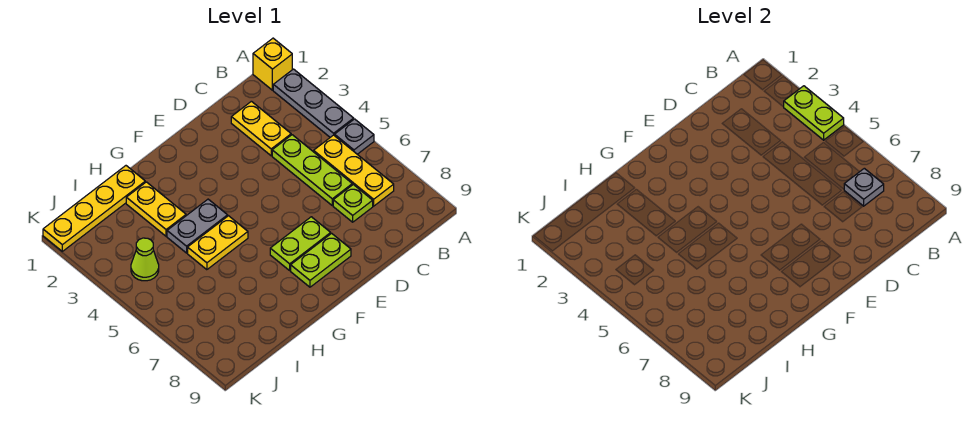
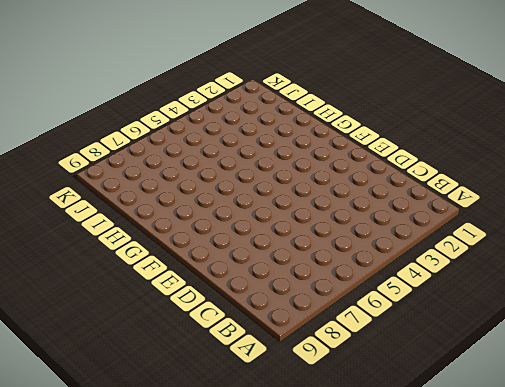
none -> yellow brick A1 level 1
none -> grey plate A2:A4 level 1
none -> grey plate A5 level 1

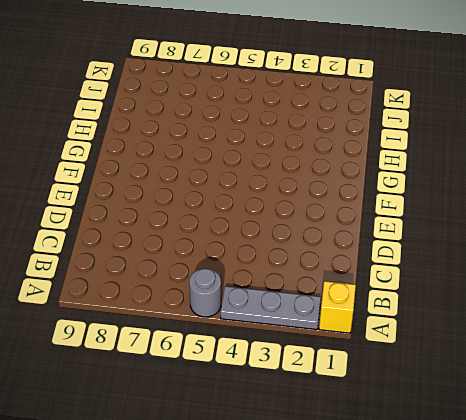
grey round brick A5 level 1 -> grey plate A5 level 1
none -> yellow plate B5:B7 level 1
none -> yellow plate C2:C3 level 1
none -> lime plate C4:C6 level 1

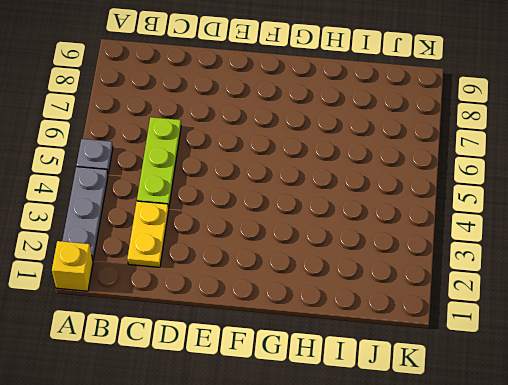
none -> yellow plate B5:B7 level 1
none -> lime plate C7 level 1
none -> lime plate E7:F7 level 1

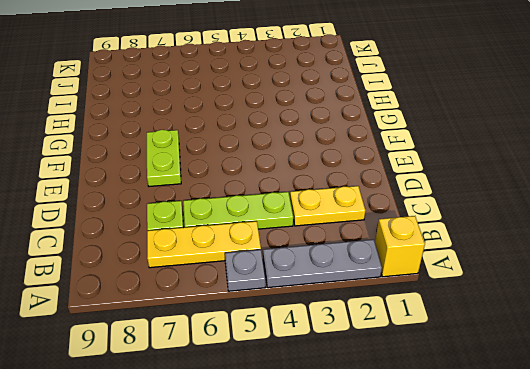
none -> lime plate E8:F8 level 1
none -> grey plate G4:H4 level 1
none -> yellow plate G5:H5 level 1

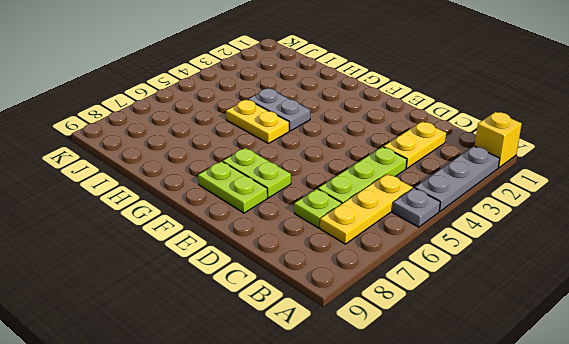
none -> yellow plate H1:K1 level 1
none -> yellow plate H2:H3 level 1
none -> lime cone J4 level 1

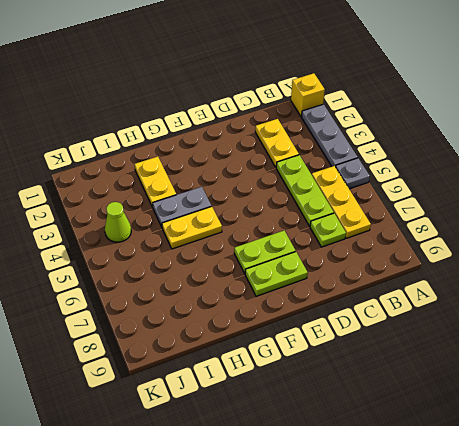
none -> yellow plate H1:K1 level 1
none -> lime plate A3:A4 level 2
none -> grey plate B7 level 2

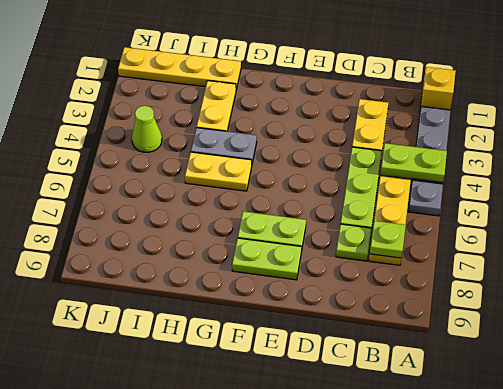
lime plate A4:B4 level 2 -> lime plate A3:A4 level 2
lime plate B7 level 2 -> grey plate B7 level 2

